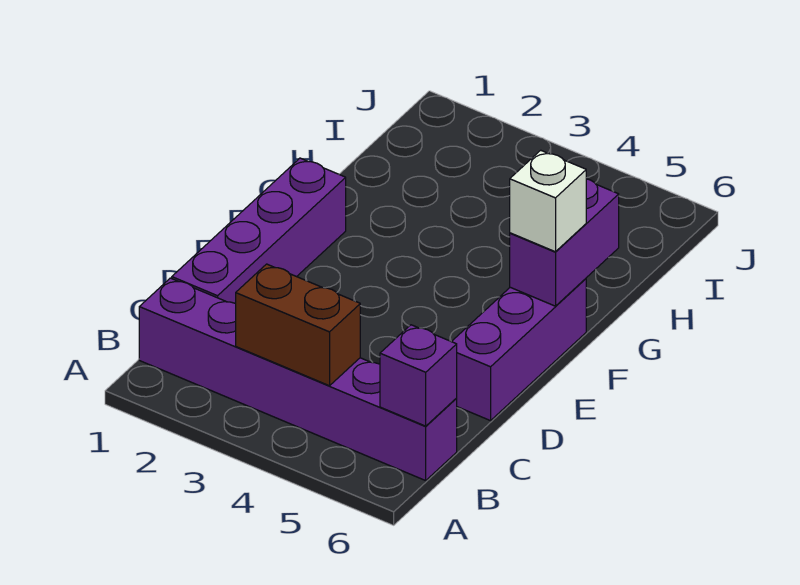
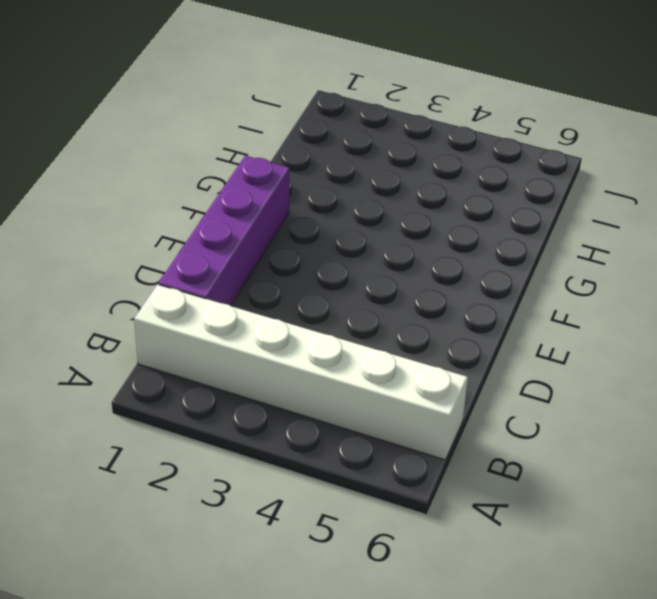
white brick B1:B6 level 1 -> purple brick B1:B6 level 1
none -> purple brick D6:F6 level 1
none -> brown brick B3:B4 level 2

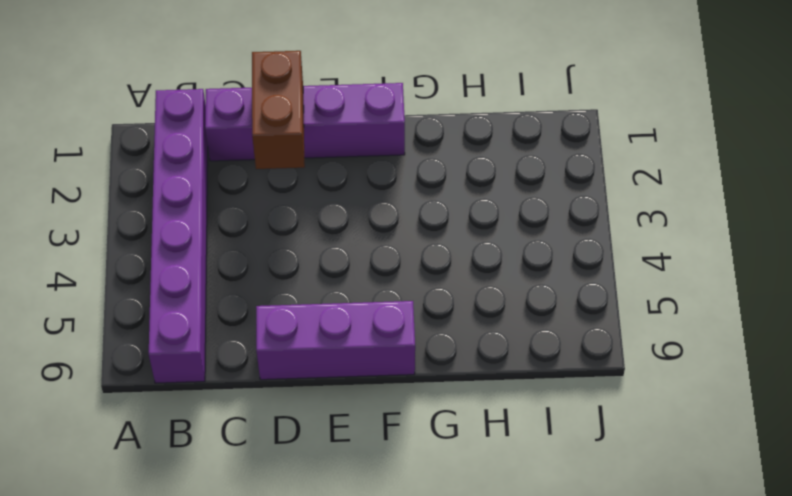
brown brick D1:D2 level 2 -> brown brick B3:B4 level 2
none -> purple brick B6 level 2
none -> purple brick F6:G6 level 2

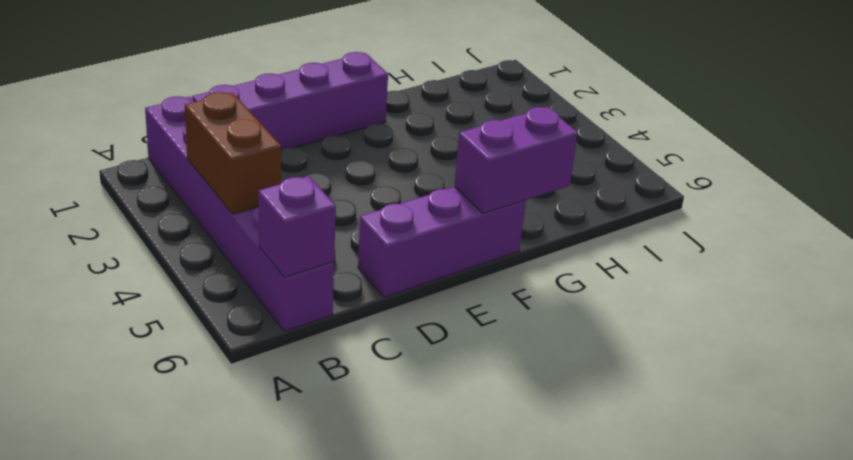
none -> white brick F6 level 3

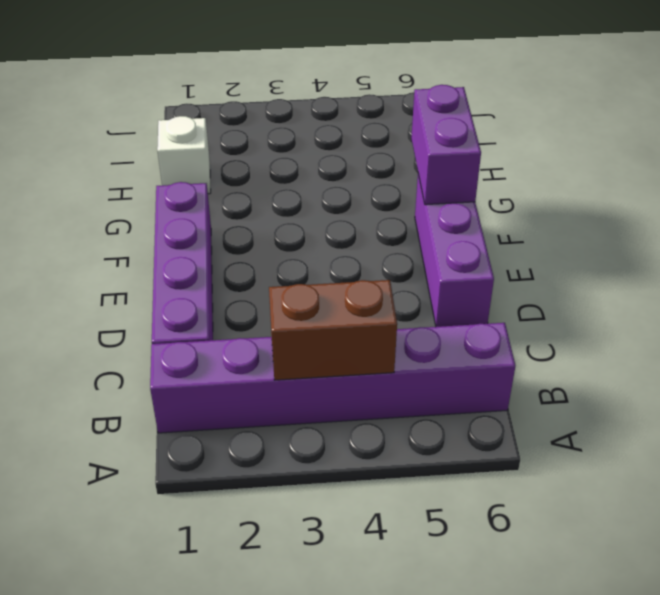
white brick H1 level 1 -> white brick F6 level 3
none -> purple brick B6 level 2

